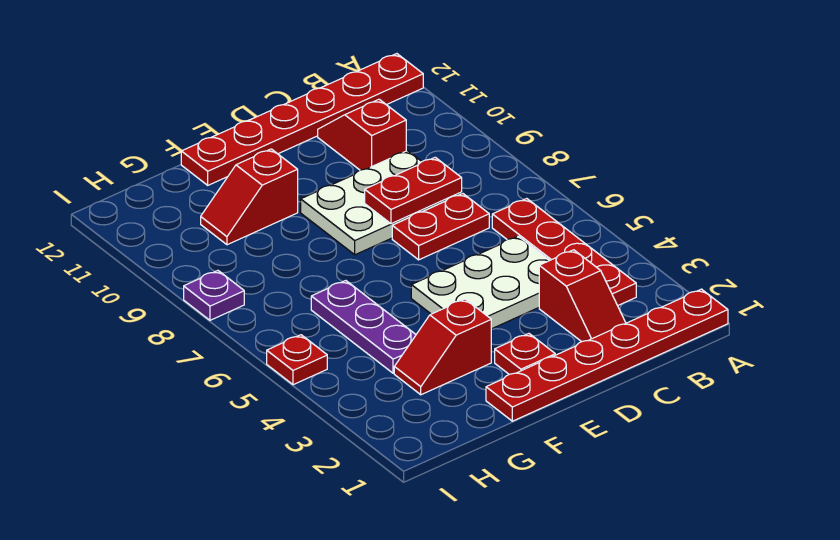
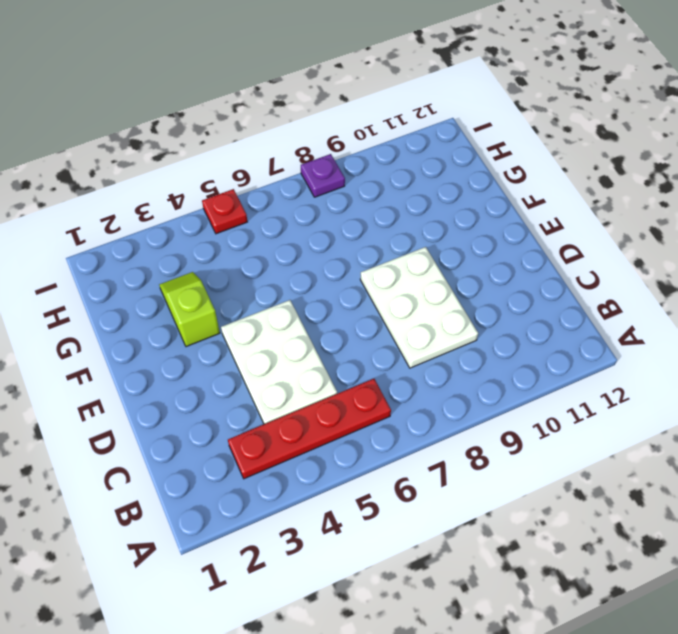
lime slope F3:G3 level 1 top F -> red slope F3:G3 level 1 top F
none -> red plate A1:F1 level 1
none -> red plate A12:F12 level 1
none -> red slope C2:C3 level 1 top 3

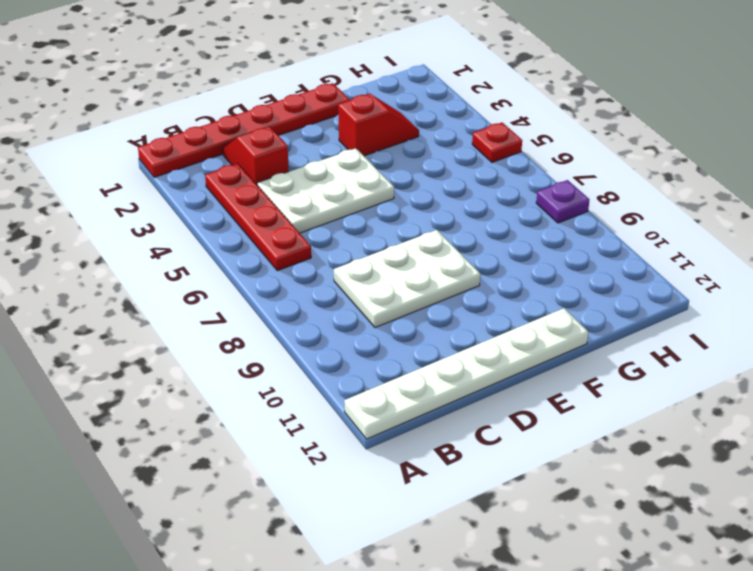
white plate A12:F12 level 1 -> red plate A12:F12 level 1
none -> red plate C7:D7 level 1
none -> red slope C10:C11 level 1 top 10
none -> red plate E2 level 1

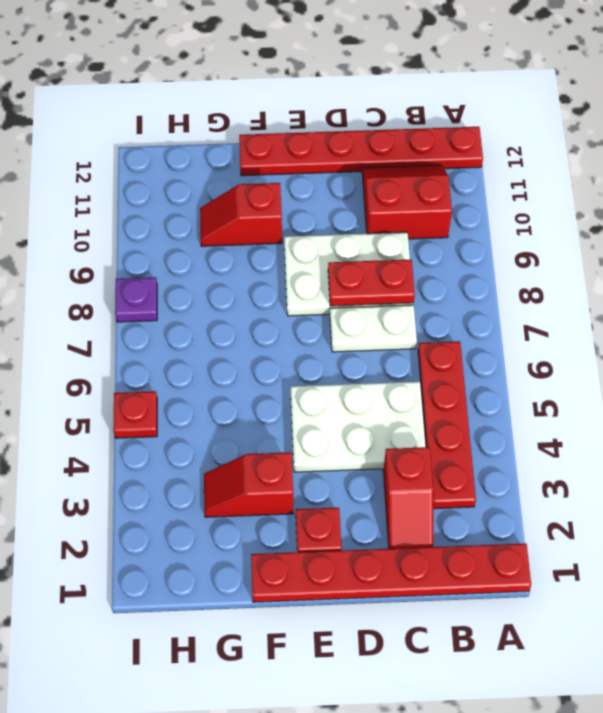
red slope B10:C11 level 1 top 10 -> red slope C10:C11 level 1 top 10
white plate C7:D7 level 1 -> red plate C7:D7 level 1
none -> purple plate G4:G6 level 1

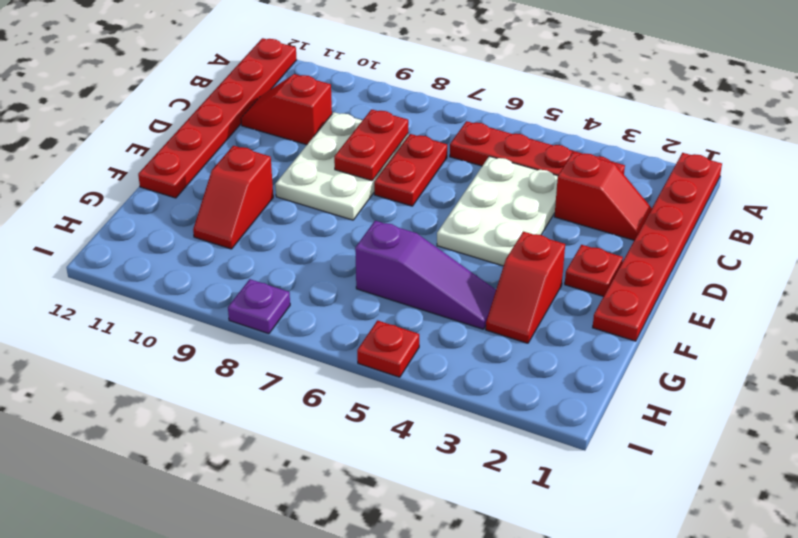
purple slope G4:G6 level 1 top 6 -> purple plate G4:G6 level 1

